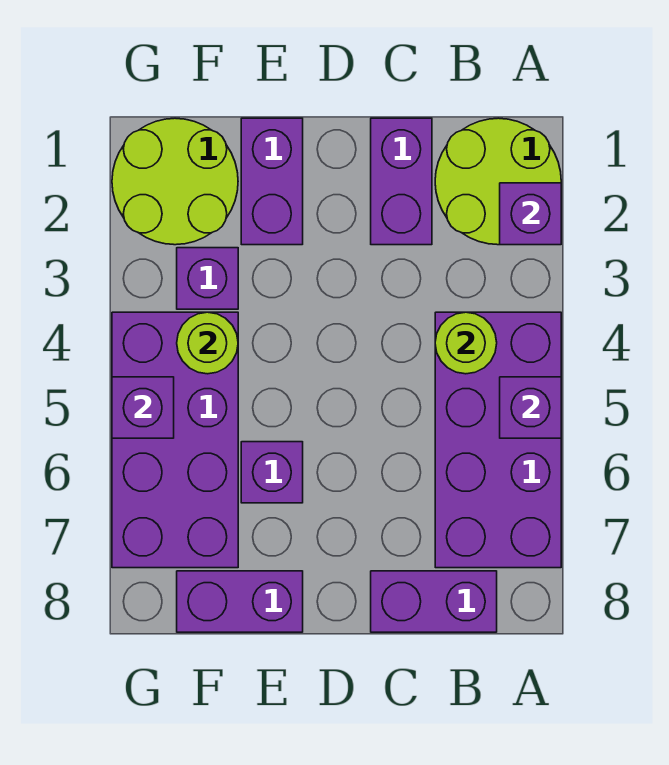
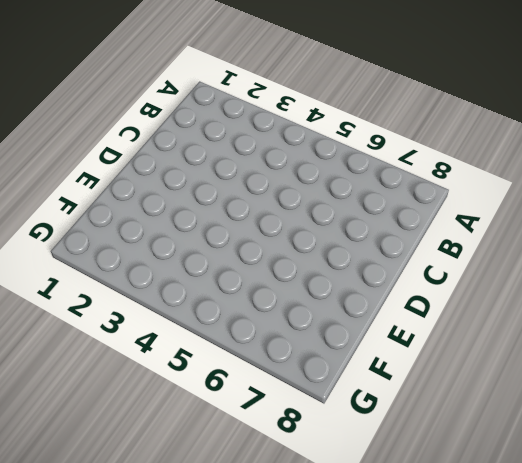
none -> lime round brick A1:B2 level 1
none -> purple brick A4:B7 level 1
none -> purple brick B8:C8 level 1

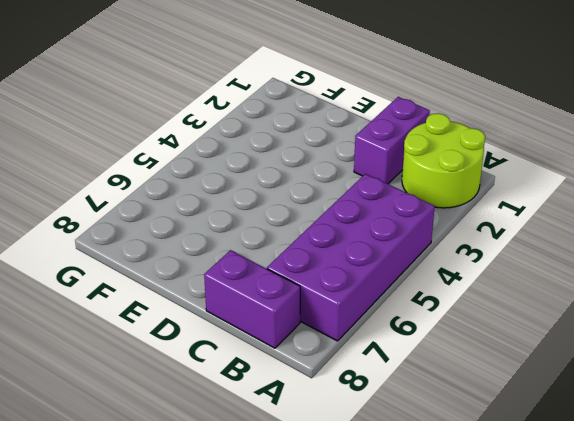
none -> purple brick E1:E2 level 1
none -> purple brick E6 level 1
none -> purple brick E8:F8 level 1

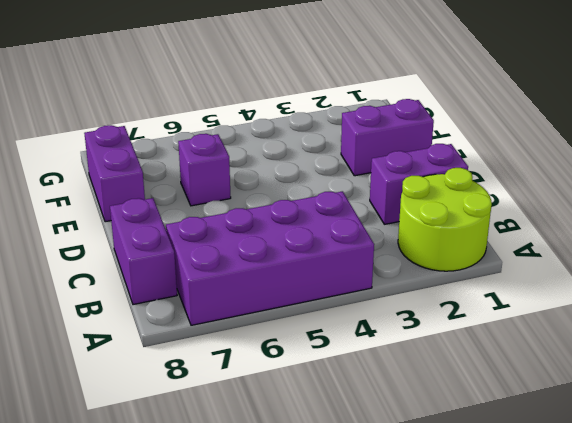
none -> lime round brick F1:G2 level 1
none -> purple brick F3 level 1
none -> purple brick F4:G7 level 1

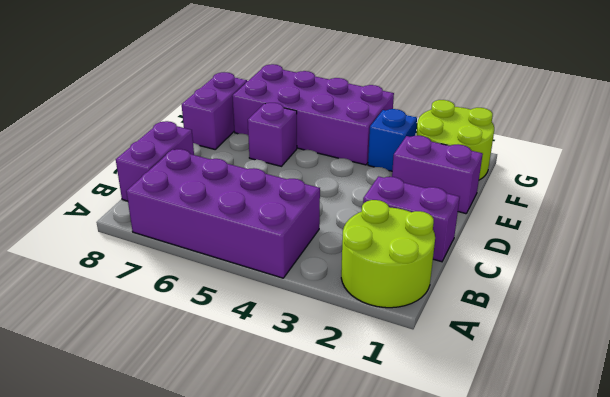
blue brick F3 level 1 -> purple brick F3 level 1
none -> purple brick A2 level 2
none -> purple brick A5 level 2
none -> lime round brick B4 level 2

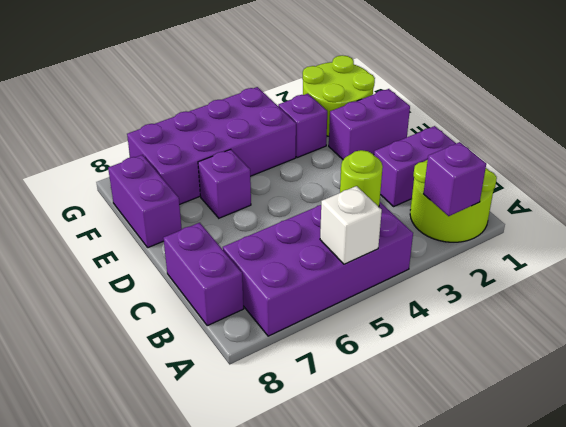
white brick A5 level 2 -> purple brick A5 level 2
none -> lime round brick F4 level 2
none -> purple brick G5 level 2

